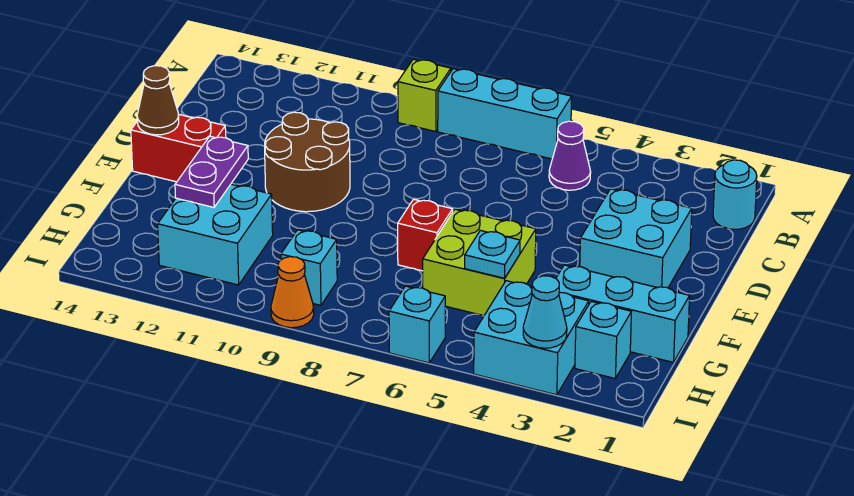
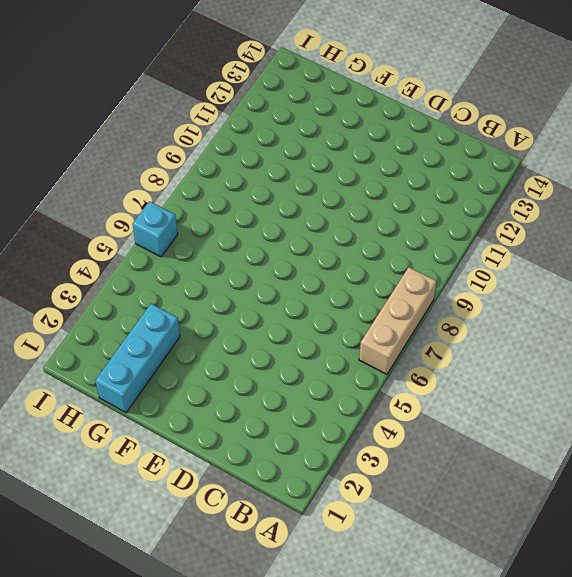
tan brick A6:A8 level 1 -> cyan brick A6:A8 level 1
none -> lime brick A9 level 1
none -> cyan round brick B1 level 1
none -> purple cone B5 level 1

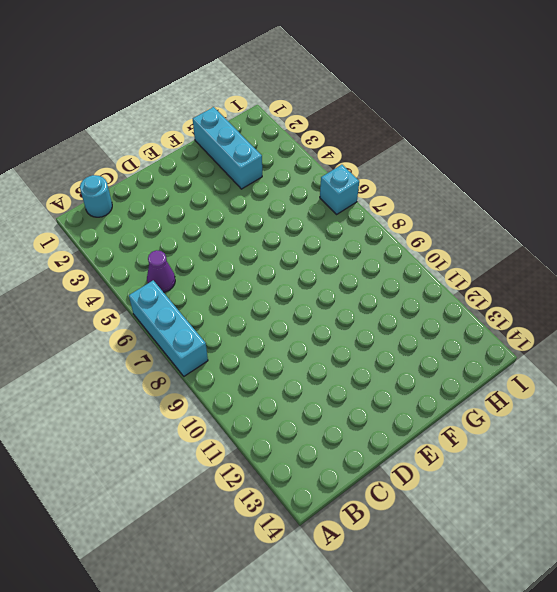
none -> lime brick A9 level 1
none -> cyan brick D2:E3 level 1
none -> brown round brick D10:E11 level 1

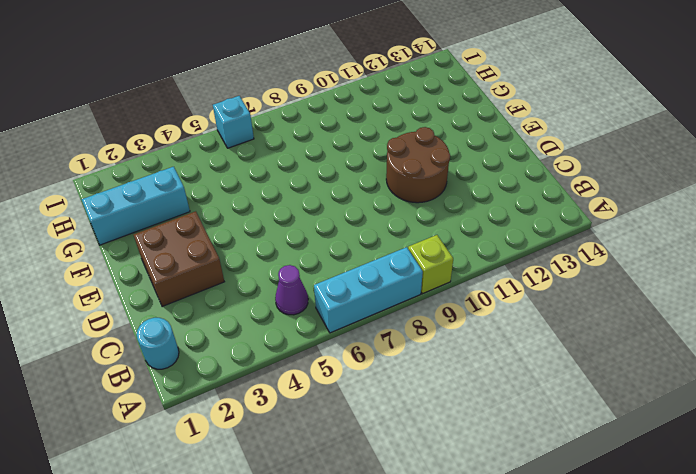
brown brick D2:E3 level 1 -> cyan brick D2:E3 level 1
none -> red brick E13:E14 level 1
none -> lime brick F5:G6 level 1
none -> red brick F7 level 1

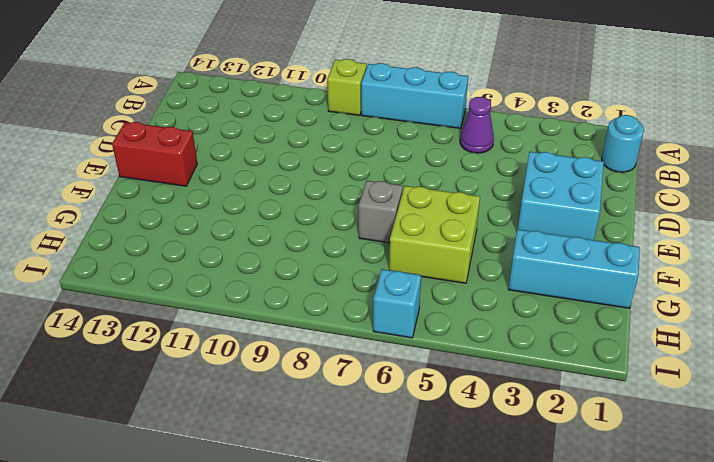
grey brick F7 level 1 -> red brick F7 level 1
none -> brown round brick D10:E11 level 1
none -> cyan brick G11:H12 level 1
none -> cyan brick H2 level 1

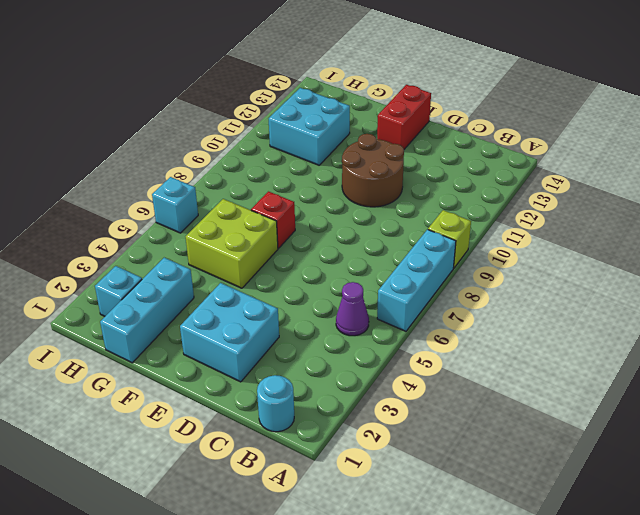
none -> cyan brick H3:I4 level 1
none -> cyan brick H9 level 1
none -> orange cone I9 level 1

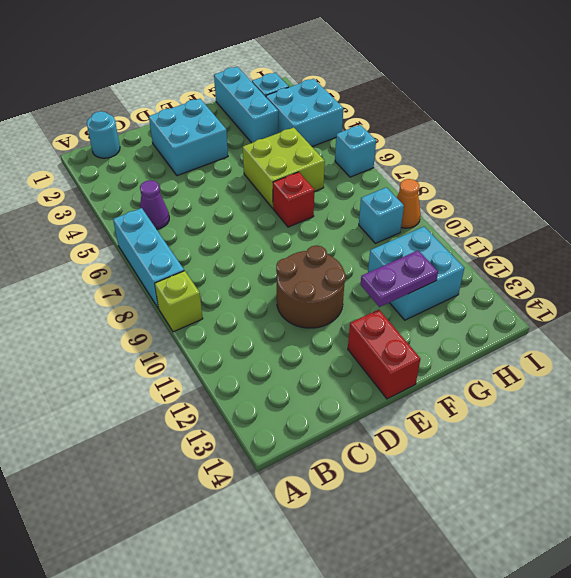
none -> brown cone E14 level 2
none -> cyan plate G5 level 2
none -> cyan cone I3 level 2

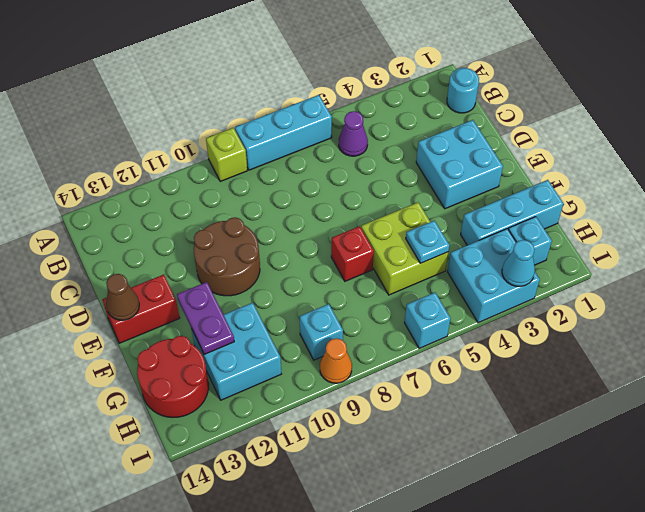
red round brick G13:H14 level 1 -> none

